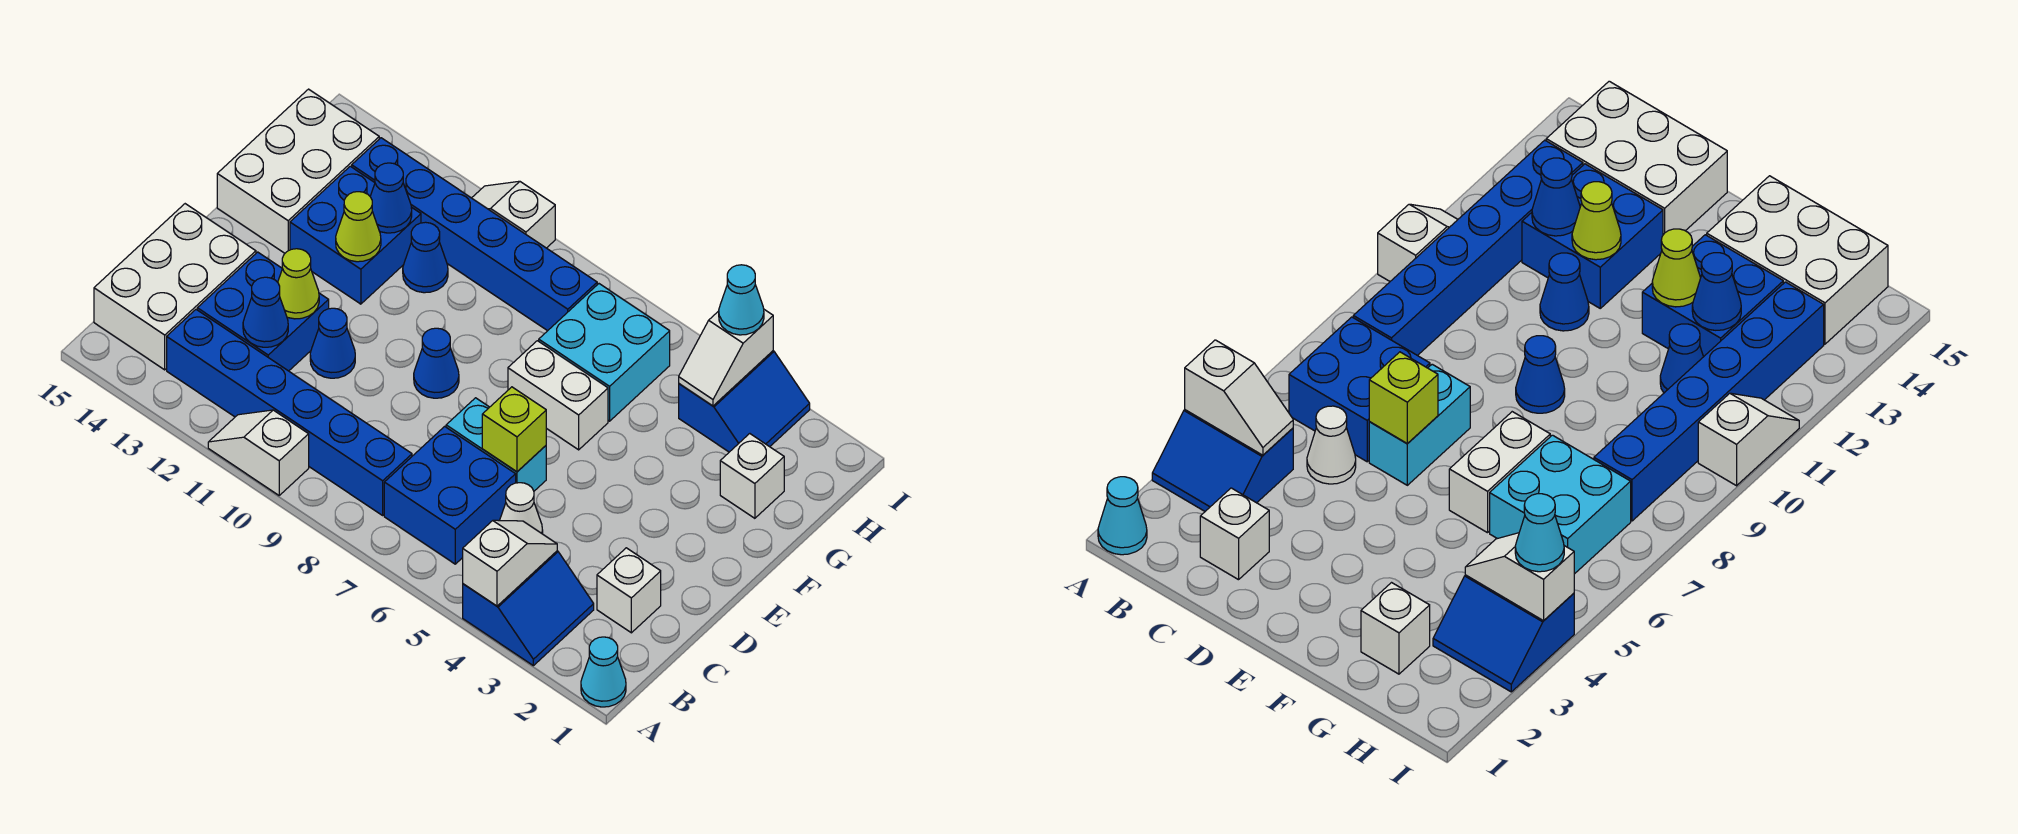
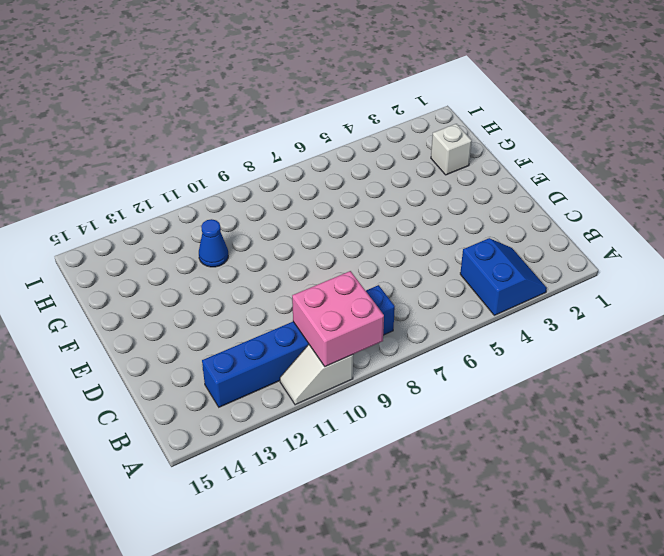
pink brick A9:B10 level 2 -> none
none -> cyan cone A1 level 1
none -> blue brick B6:C7 level 1
none -> white brick B14:D15 level 1

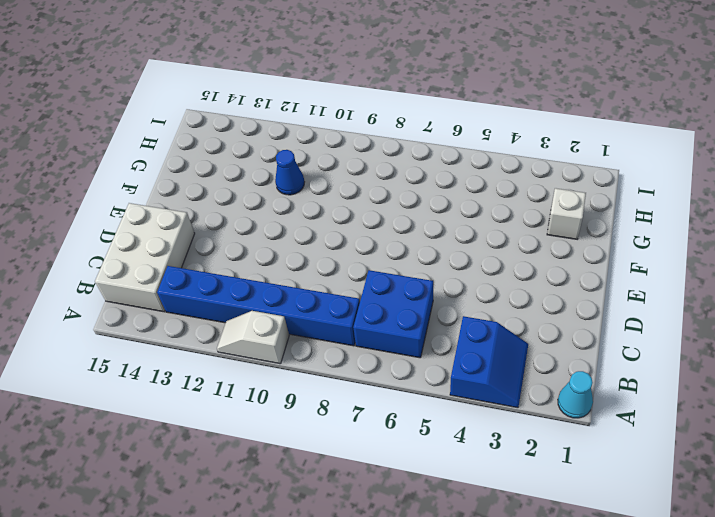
none -> white brick C2 level 1
none -> white cone C5 level 1
none -> blue brick C12:D13 level 1

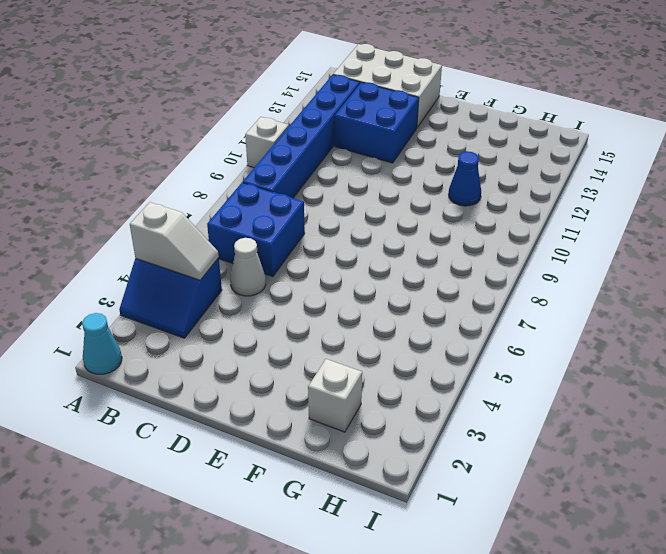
none -> white brick C2 level 1
none -> cyan brick D6:D7 level 1
none -> blue cone D11 level 1

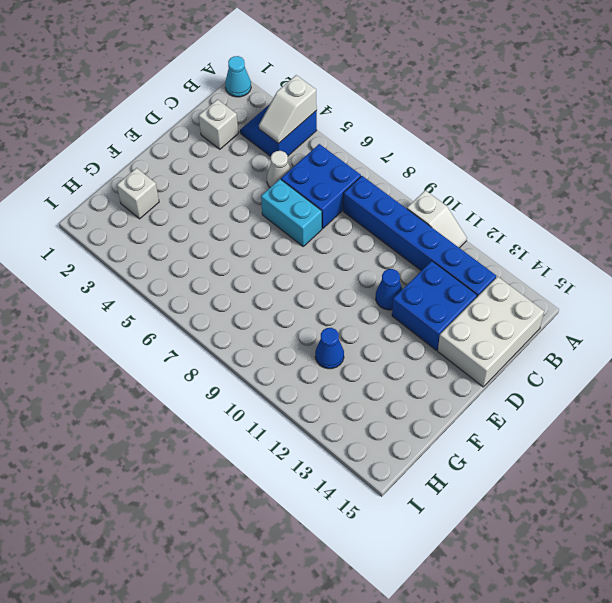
none -> blue cone E9 level 1
none -> white brick F6:F7 level 1
none -> blue brick F12:G13 level 1

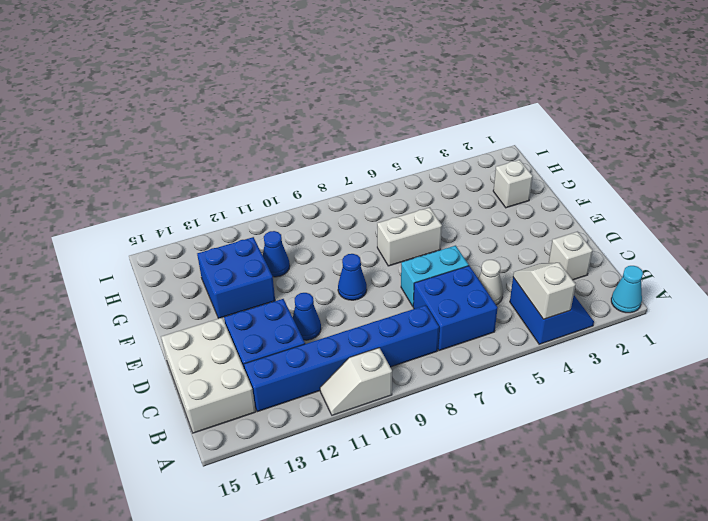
none -> white brick F14:H15 level 1
none -> cyan brick G6:H7 level 1
none -> blue slope H3:I4 level 1 top 4

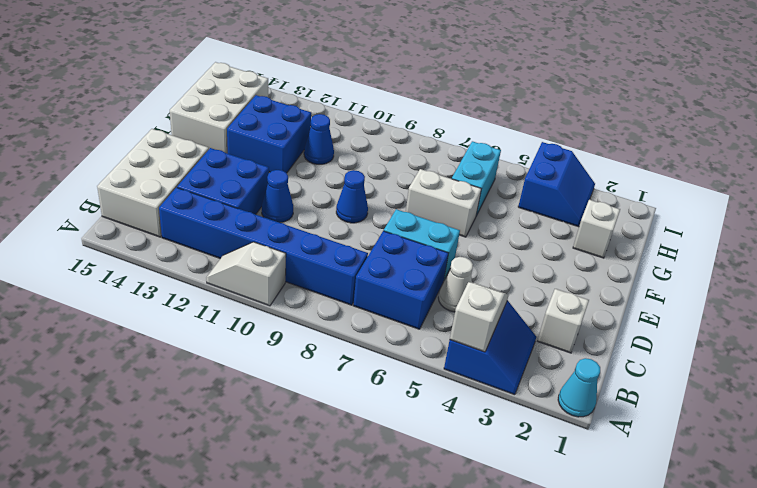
cyan brick G6:H6 level 1 -> cyan brick G6:H7 level 1
none -> blue brick H8:H13 level 1
none -> white slope I10:I11 level 1 top 10
none -> blue cone C12 level 2

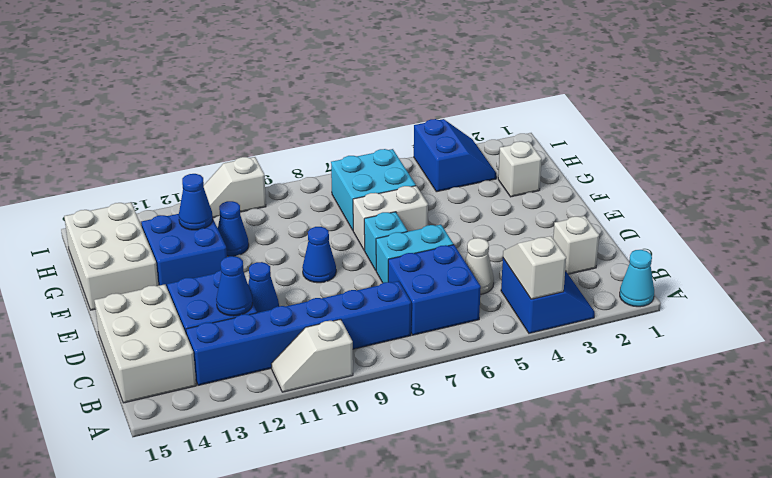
cyan brick E7 level 1 -> none
none -> blue brick H8:H13 level 1
none -> lime brick D6 level 2
none -> lime cone D12 level 2

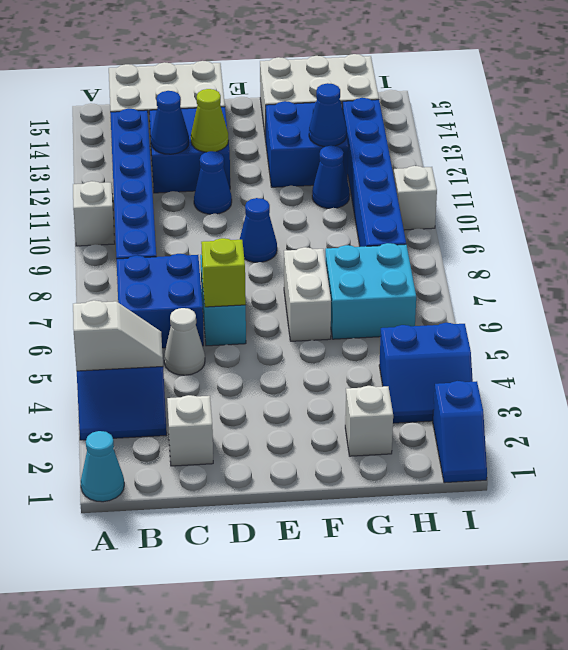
blue slope I1:I2 level 1 top 2 -> none
none -> lime cone F12 level 2
none -> white slope H4:I4 level 2 top I
none -> cyan cone I4 level 3

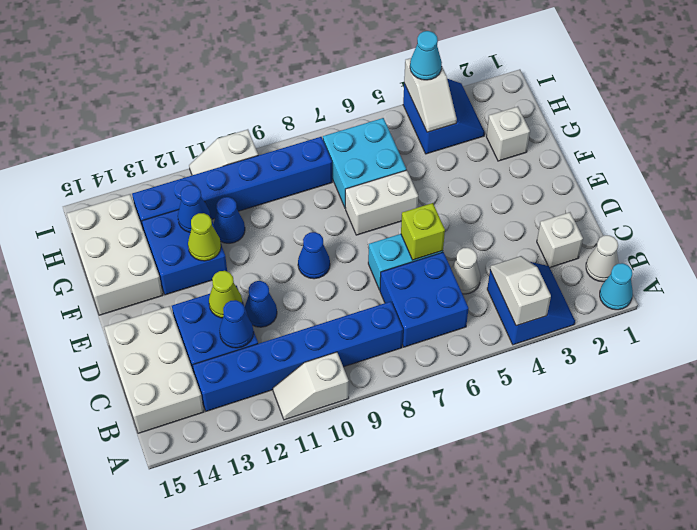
white cone B1 level 1 -> none

